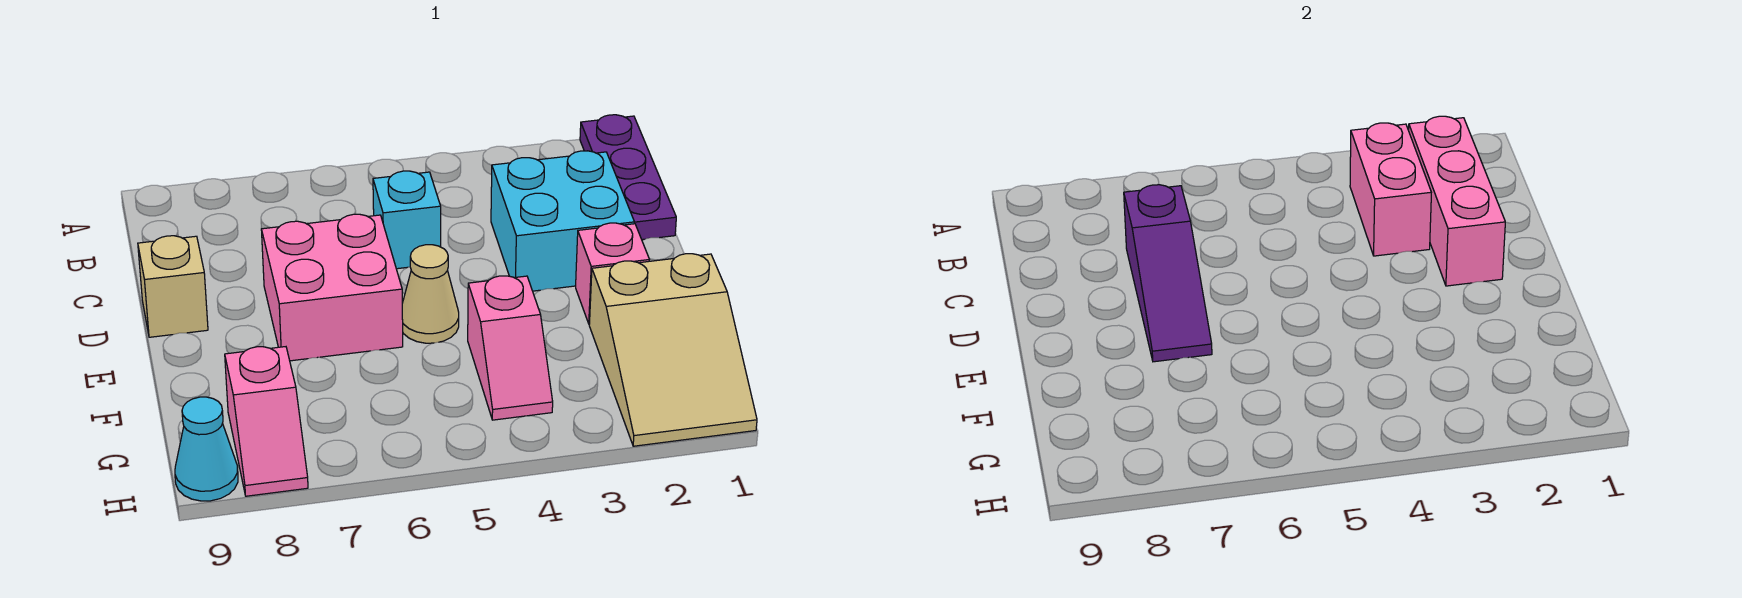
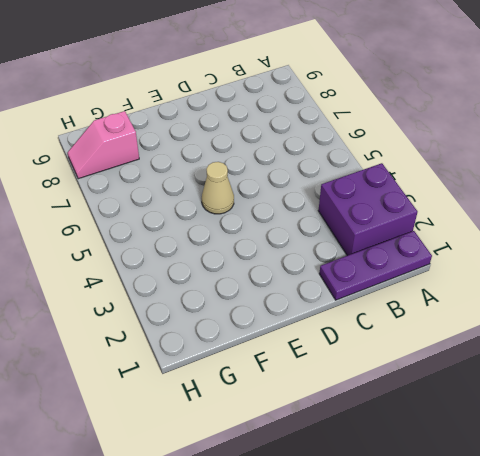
purple brick A2:B3 level 1 -> none
none -> cyan brick C2:D3 level 1
none -> cyan brick C5 level 1
none -> pink brick D6:E7 level 1

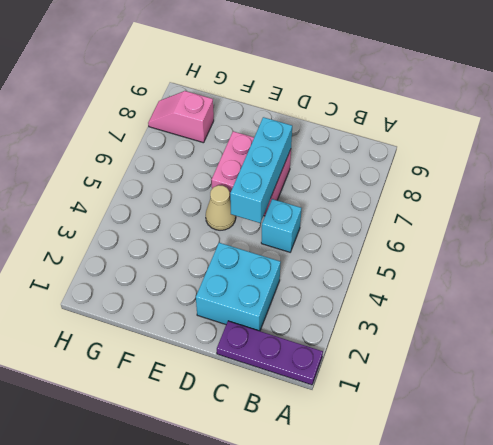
cyan brick D5:D7 level 2 -> purple slope C7:E7 level 2 top C
none -> tan brick D9 level 1
none -> pink brick E2 level 1
none -> tan slope F1:H2 level 1 top F

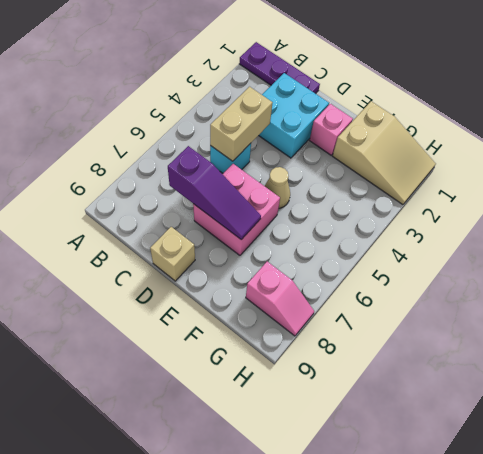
tan brick C4:C5 level 2 -> none
none -> pink slope F4:G4 level 1 top F
none -> cyan cone H9 level 1
none -> pink brick B2:D2 level 2

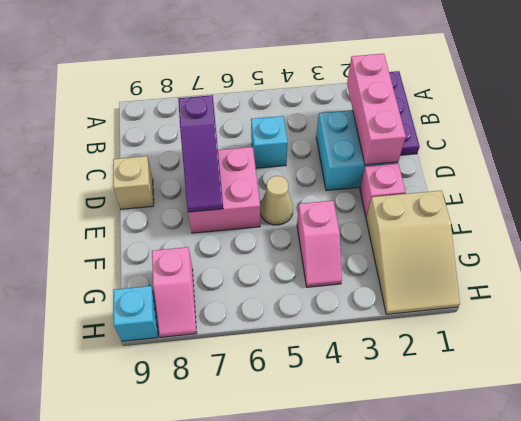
cyan brick H9 level 1 -> cyan cone H9 level 1
none -> pink brick B3:C3 level 2

